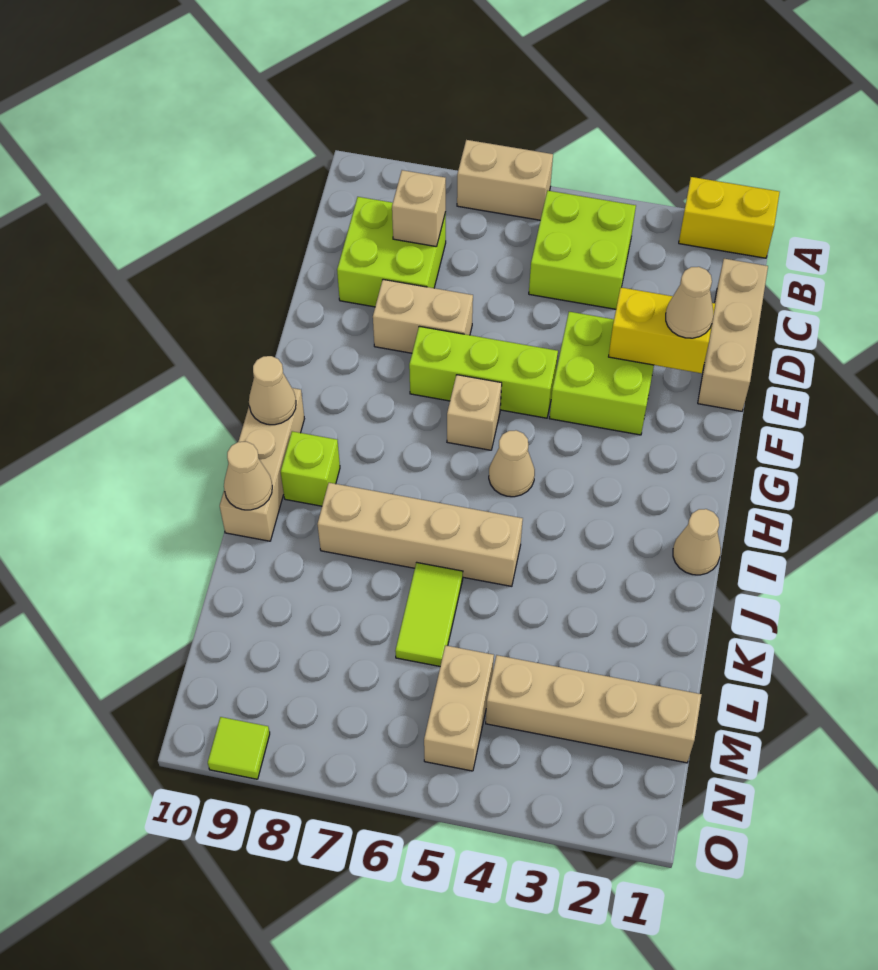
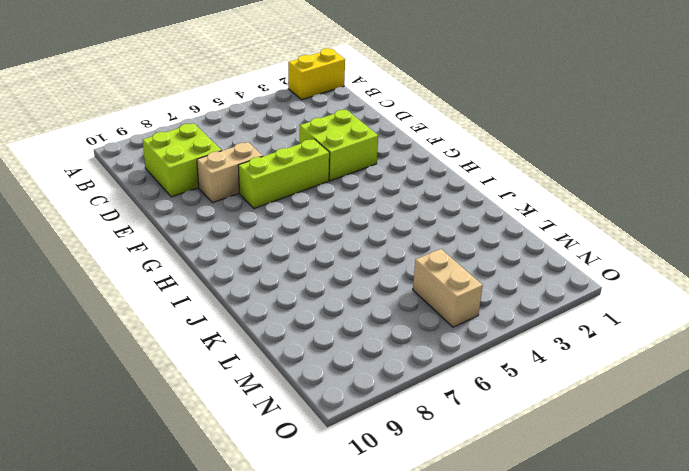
none -> tan brick A6:A7 level 1
none -> lime brick B4:C5 level 1
none -> tan brick C1:E1 level 1

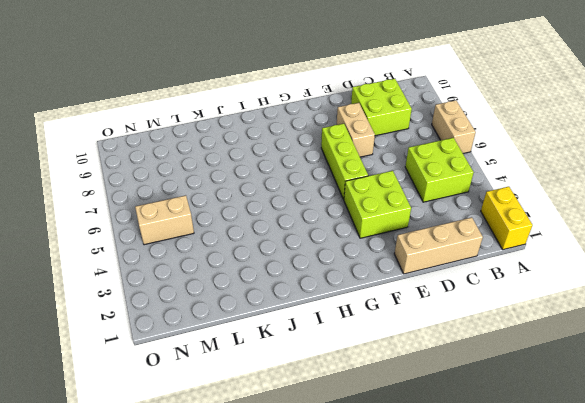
none -> tan brick G6 level 1
none -> tan cone H5 level 1
none -> tan brick H10:J10 level 1

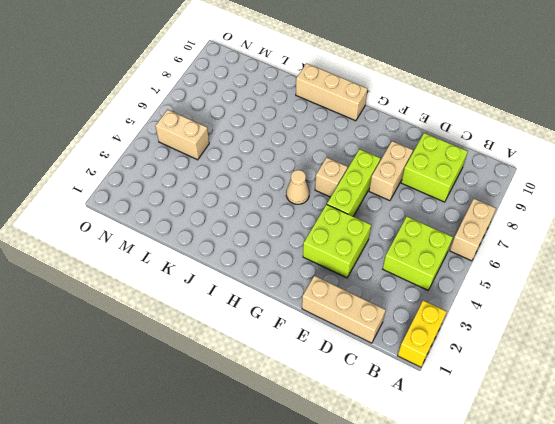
none -> tan cone I1 level 1
none -> lime brick I9 level 1
none -> tan brick J5:J8 level 1

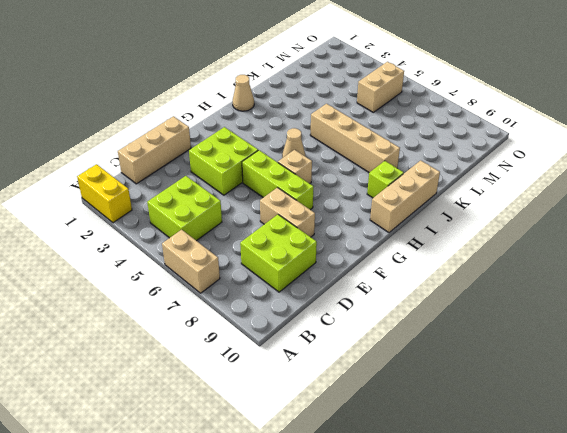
none -> lime tile K6:L6 level 1
none -> tan brick M1:M4 level 1
none -> lime tile O9 level 1

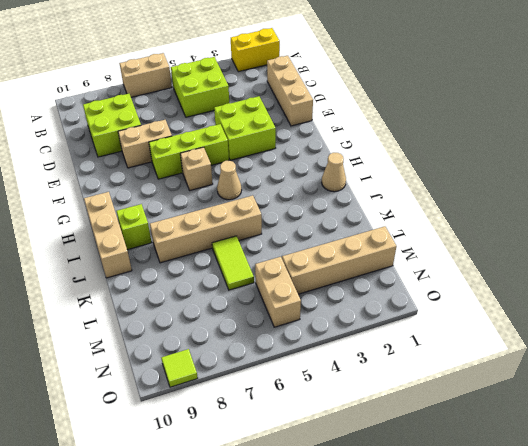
none -> tan brick C8 level 2
none -> yellow brick E2:E3 level 2
none -> tan cone H10 level 2

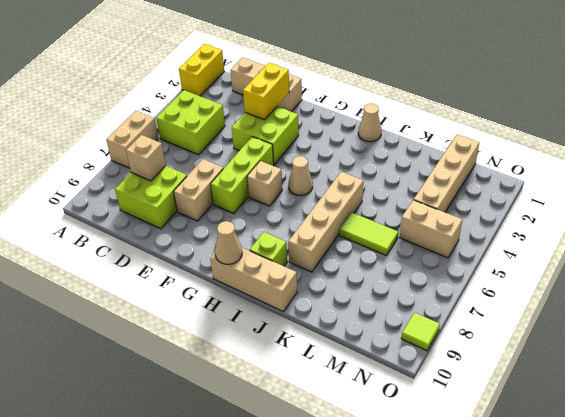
none -> tan cone J10 level 2
none -> tan cone E2 level 3

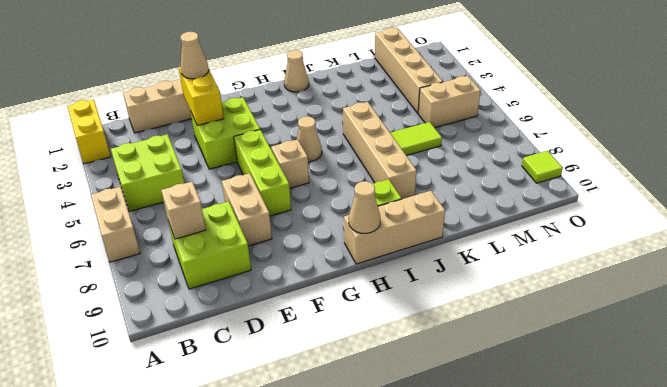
none -> tan cone J10 level 2

